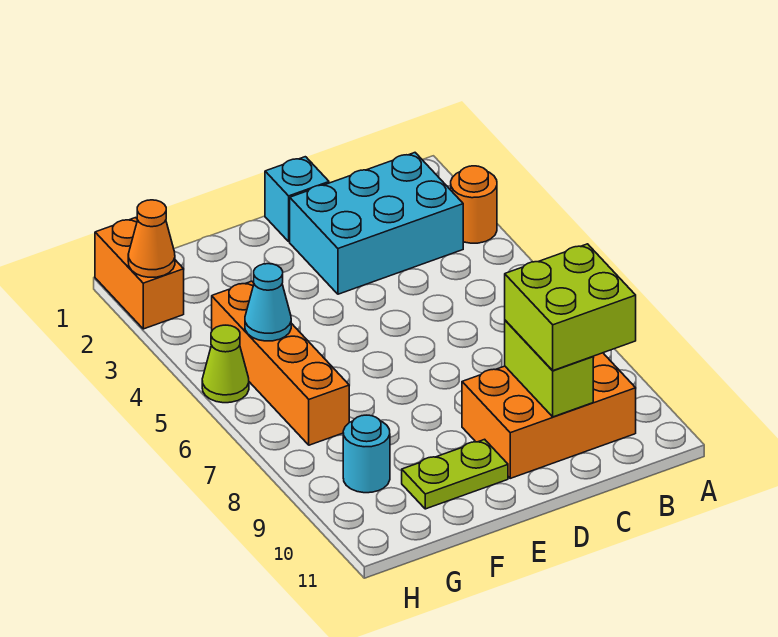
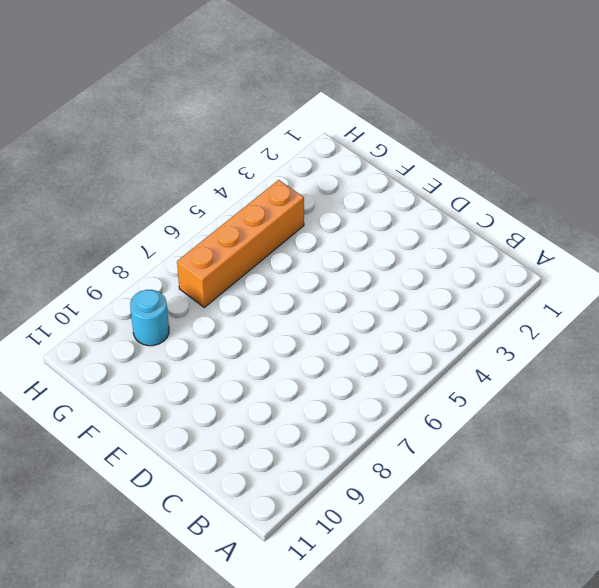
none -> orange round brick A3 level 1
none -> cyan brick B2:D3 level 1
none -> orange brick B9:D10 level 1

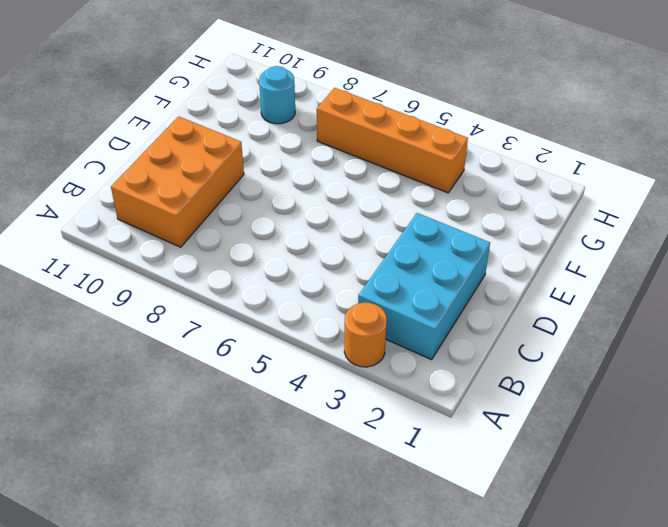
none -> cyan brick D1 level 1
none -> lime plate E10:F10 level 1
none -> orange brick H1:H2 level 1

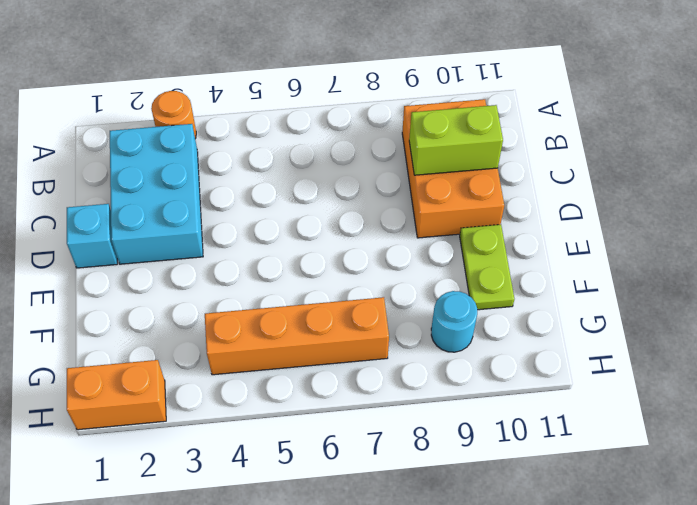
none -> lime cone H5 level 1
none -> cyan cone G5 level 2
none -> orange cone H2 level 2

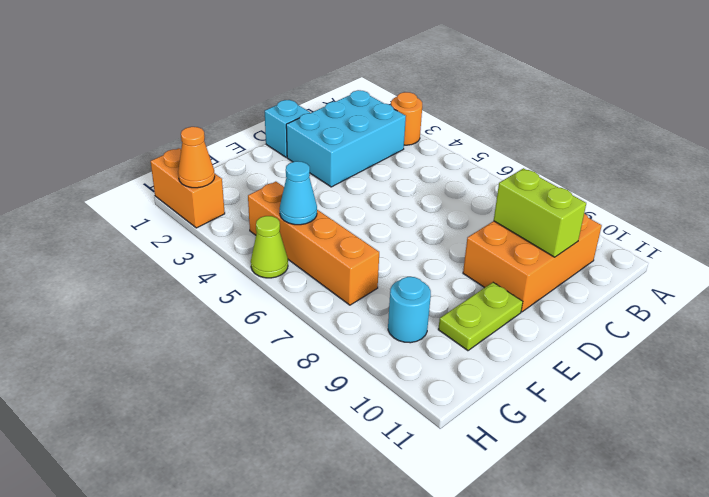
none -> lime brick B9:C10 level 3

